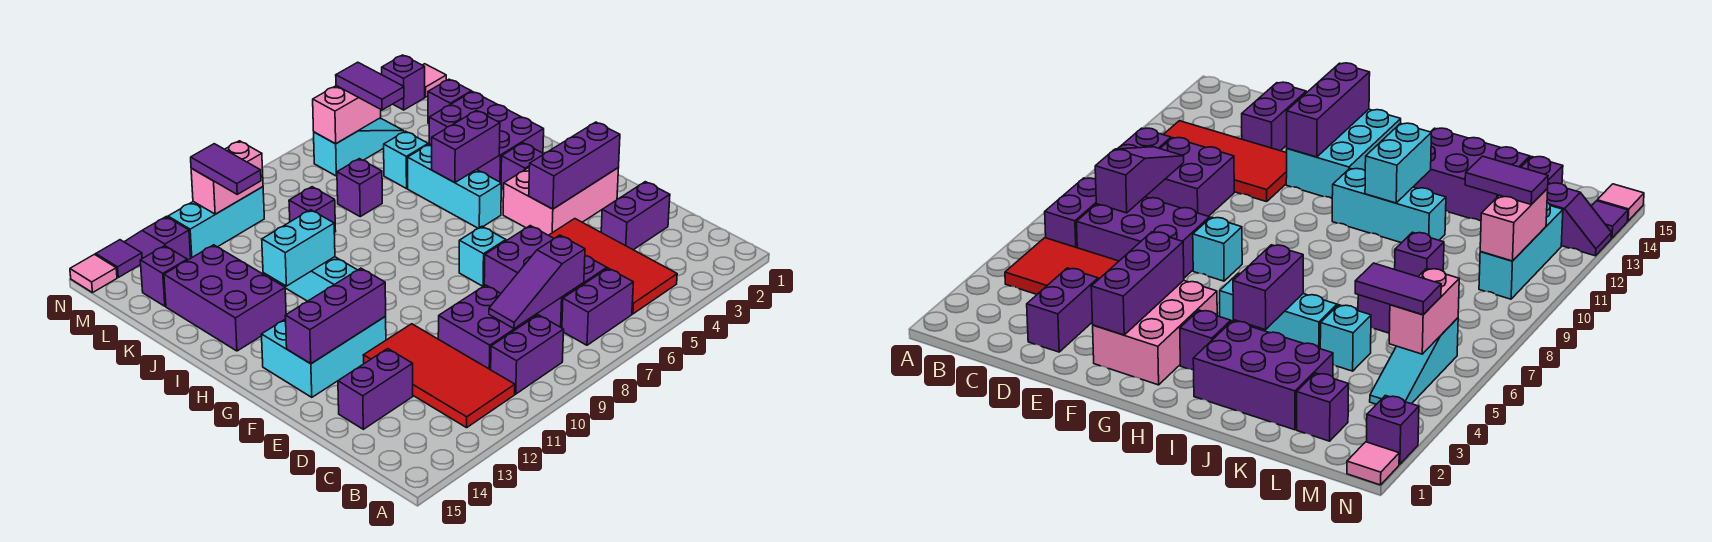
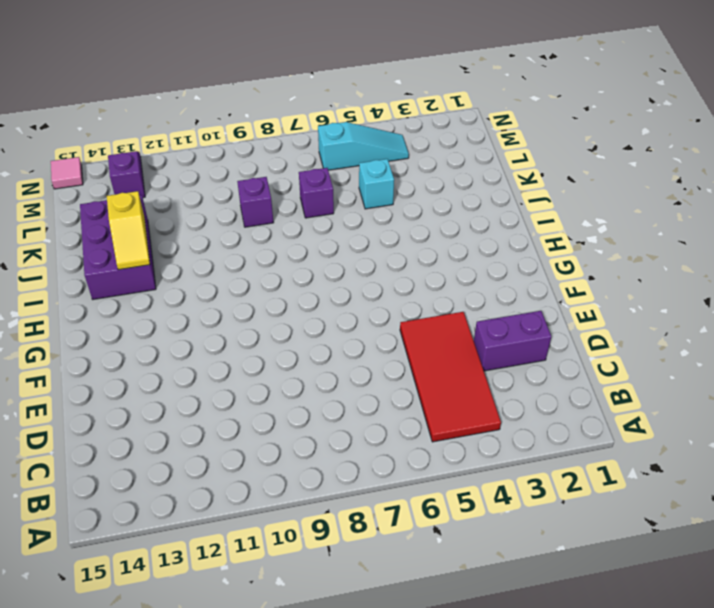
yellow slope I13:J13 level 2 top J -> none
none -> purple brick B6:B7 level 1
none -> purple brick B9:B10 level 1
none -> red tile B11:E12 level 1
none -> purple brick C6:E7 level 1

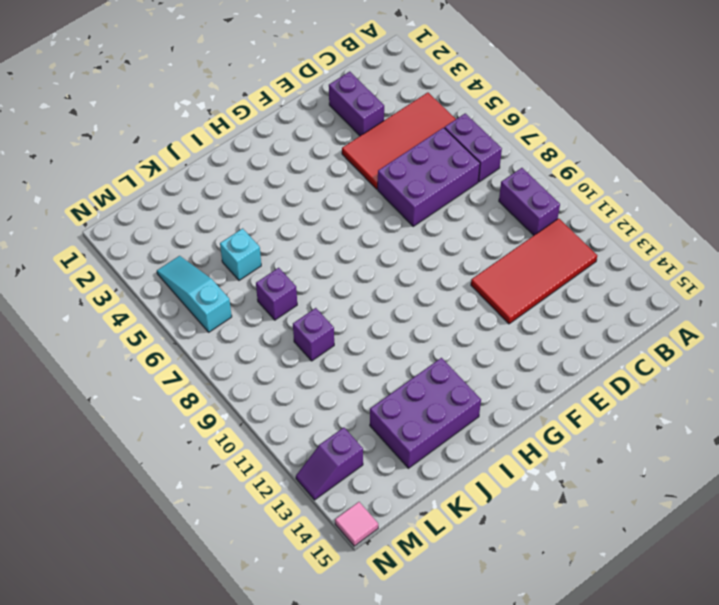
none -> purple brick C9:D10 level 1
none -> purple brick D13:D14 level 1
none -> pink brick F2:G4 level 1
none -> cyan brick F7 level 1

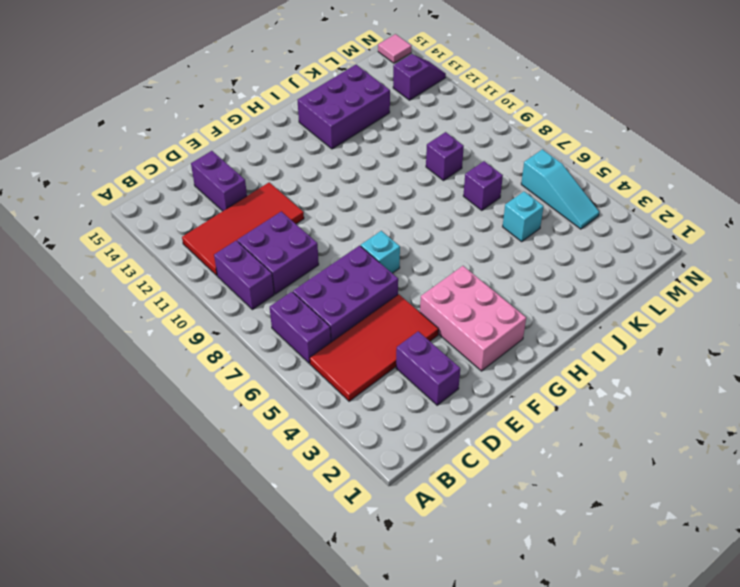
none -> cyan brick F12:G14 level 1
none -> purple brick H3 level 1
none -> cyan brick H5:J5 level 1
none -> cyan brick H11:J11 level 1

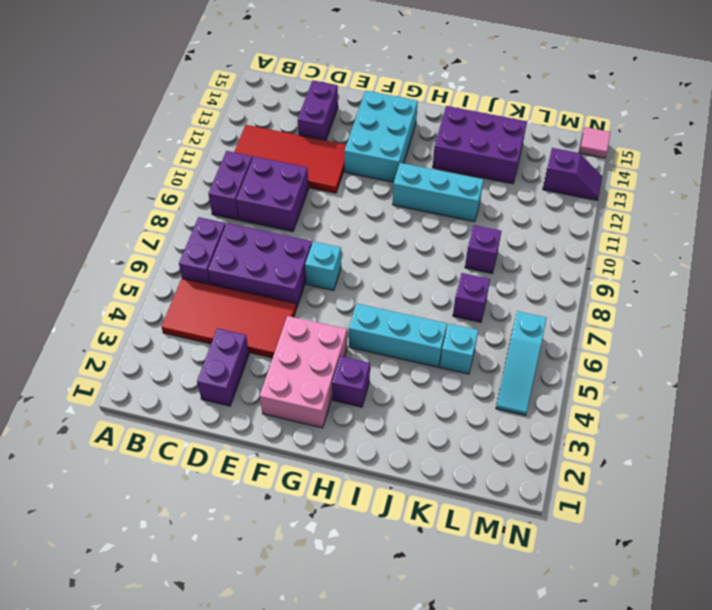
none -> purple brick I2:K3 level 1
none -> purple brick L2 level 1
none -> purple brick L14 level 1
none -> cyan brick M10:M12 level 1

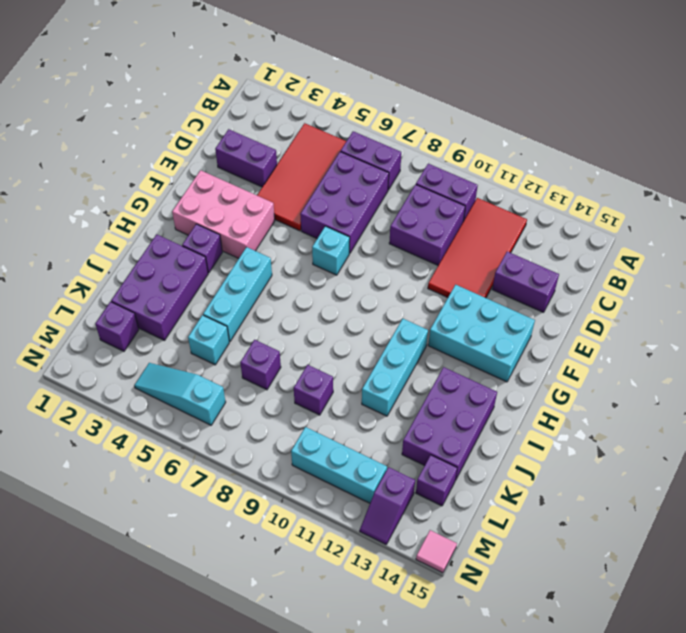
none -> pink tile N1 level 1
none -> purple brick N2 level 1
none -> purple tile N14 level 1
none -> purple slope C7:C9 level 2 top 7

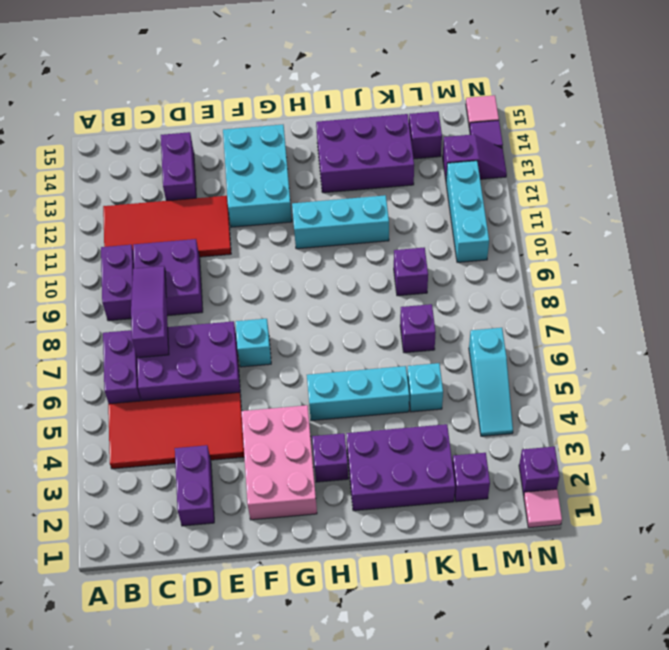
none -> purple brick F2:F4 level 2
none -> purple brick F12:F14 level 2
none -> purple brick I4:I5 level 2
none -> cyan brick I11:I12 level 2

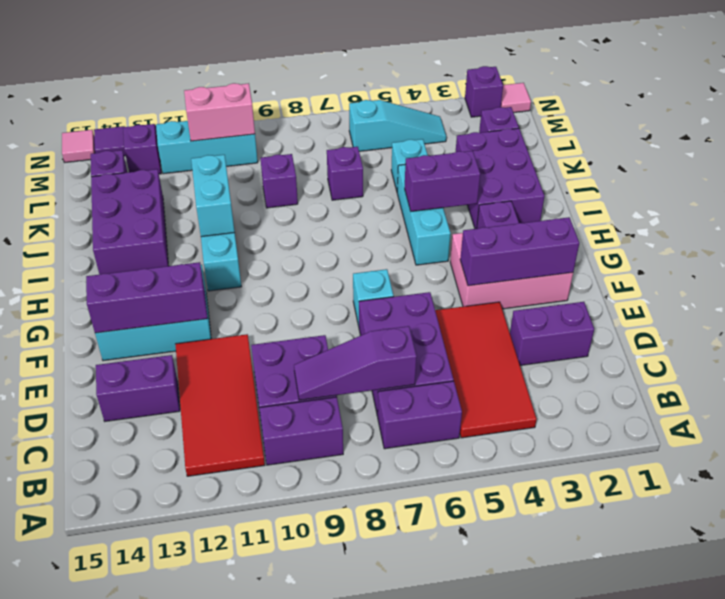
cyan brick I11:J11 level 2 -> cyan brick I11:I12 level 2
none -> pink brick M5:M6 level 2
none -> purple tile L5:M5 level 3
none -> purple tile L11:M11 level 3

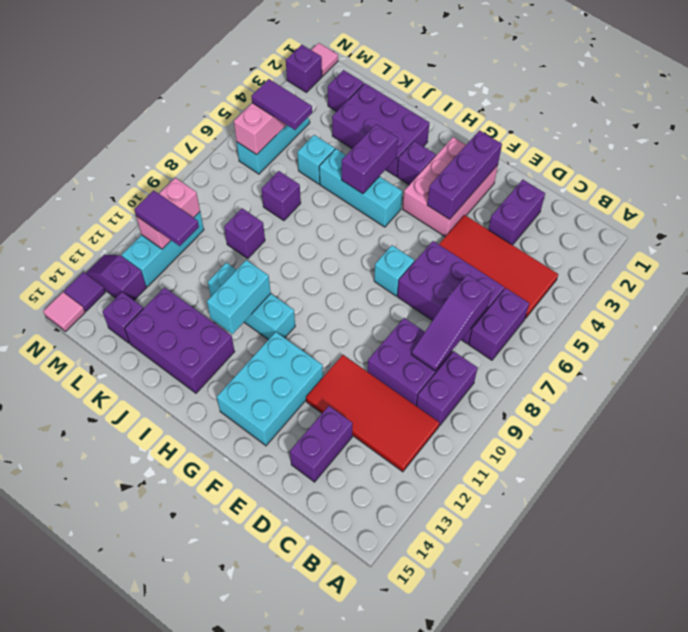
none -> purple brick F12:F14 level 2

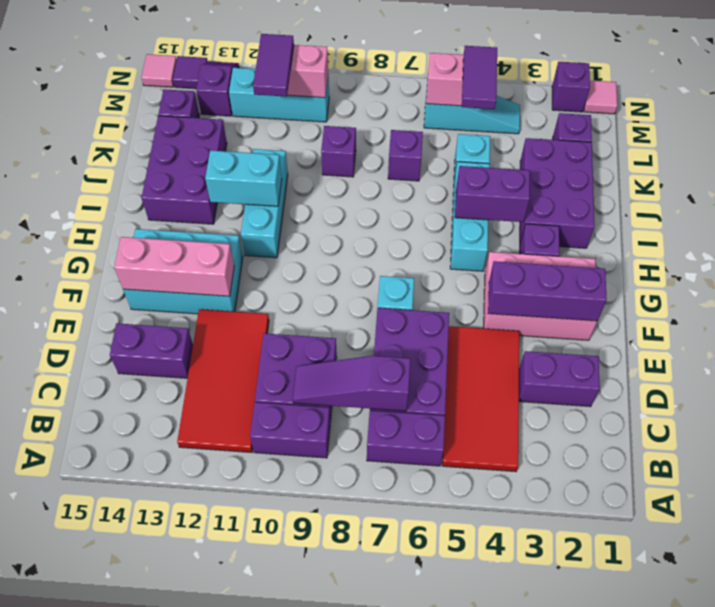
pink brick F12:F14 level 2 -> purple brick F12:F14 level 2

